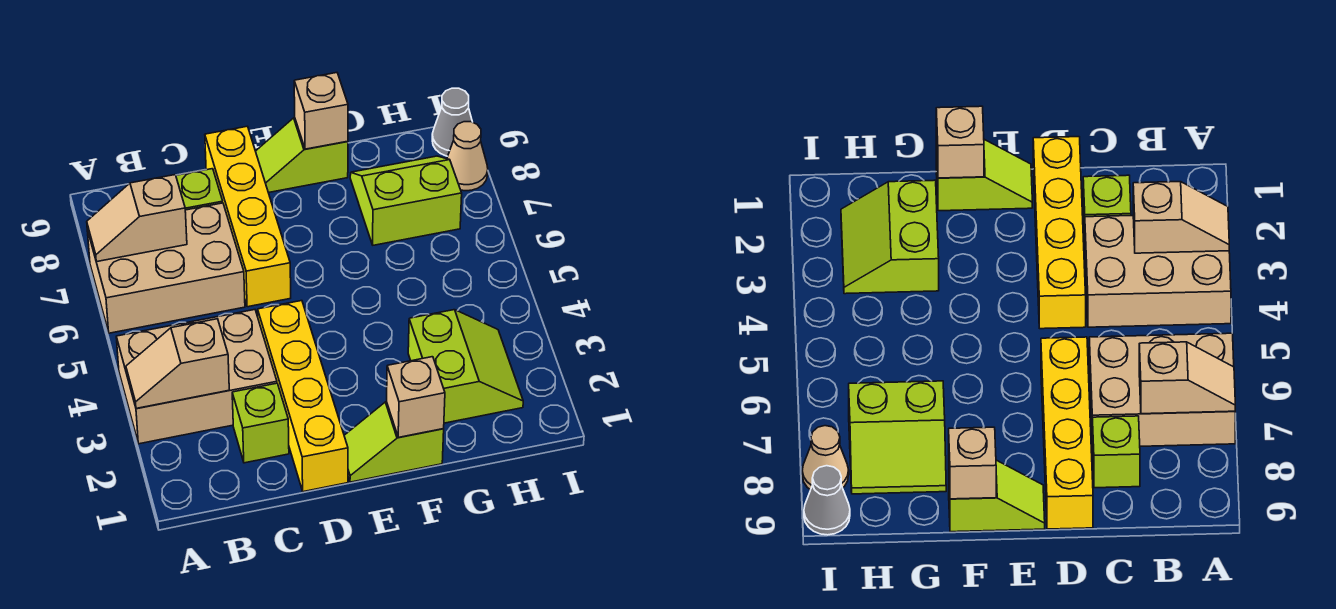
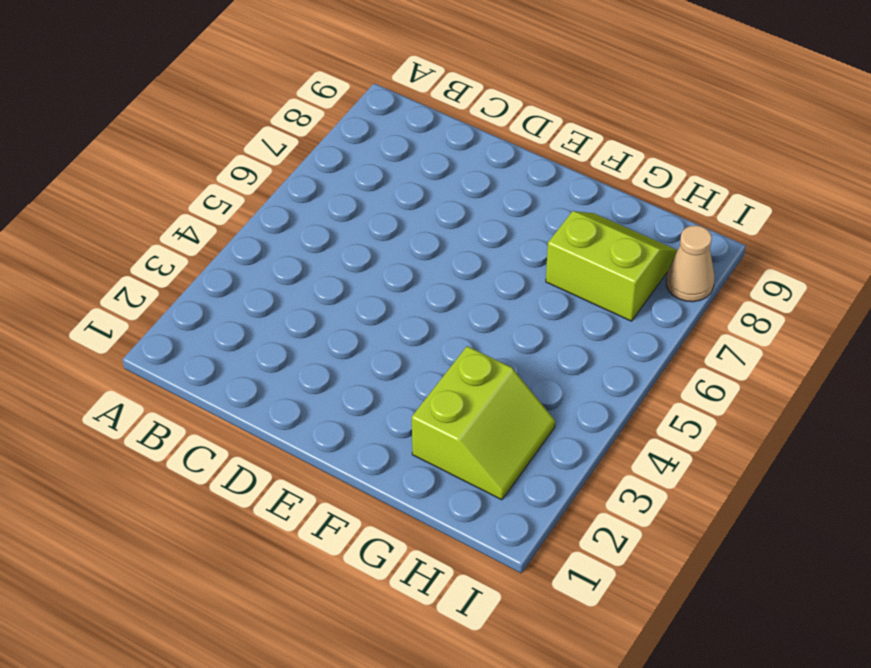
none -> tan brick A3:C4 level 1
none -> tan brick A6:C7 level 1
none -> lime brick C2 level 1

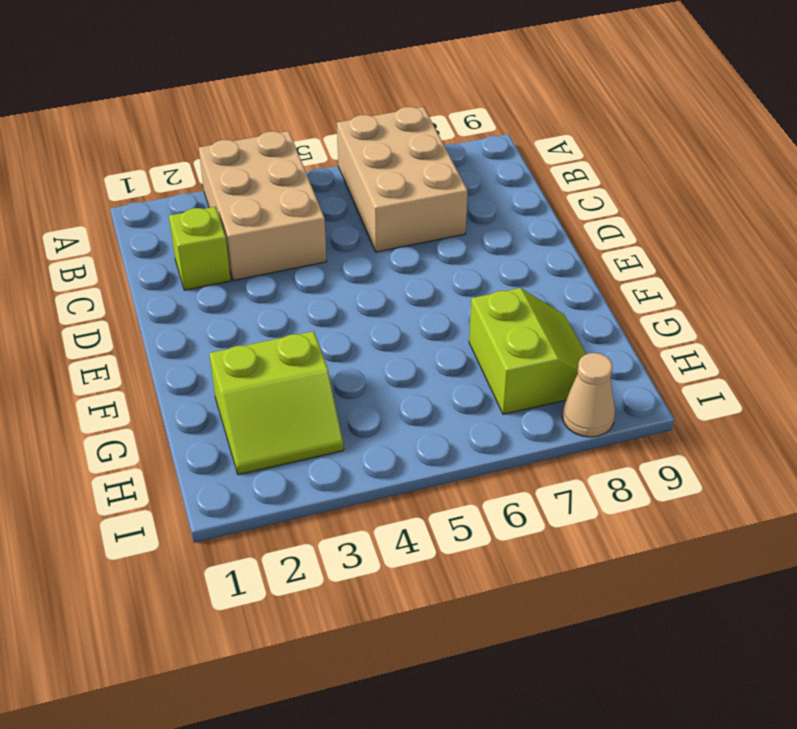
none -> lime brick C8 level 1
none -> yellow brick D1:D4 level 1
none -> yellow brick D6:D9 level 1

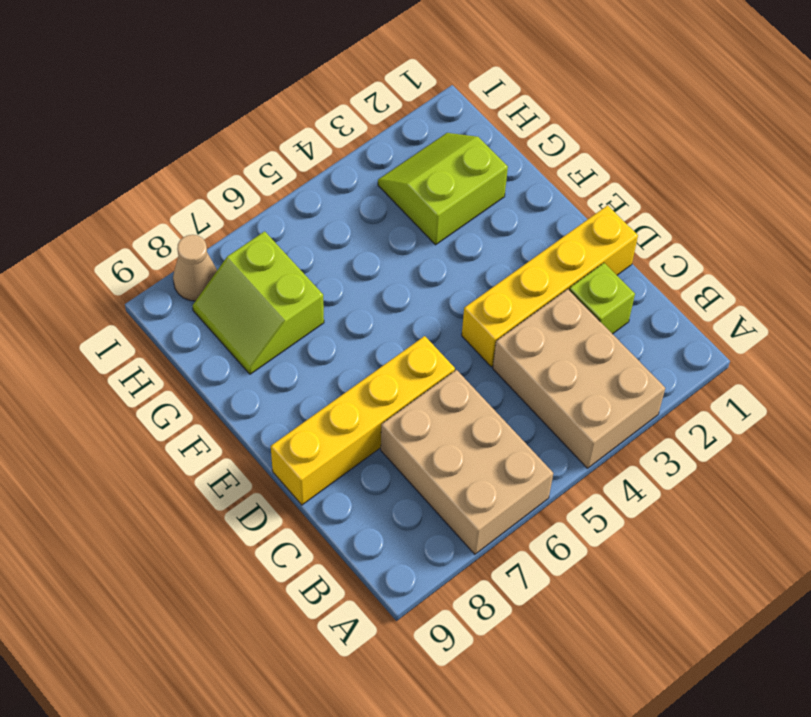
none -> lime brick C8 level 1
none -> lime slope E1:F1 level 1 top F
none -> lime slope E9:F9 level 1 top F

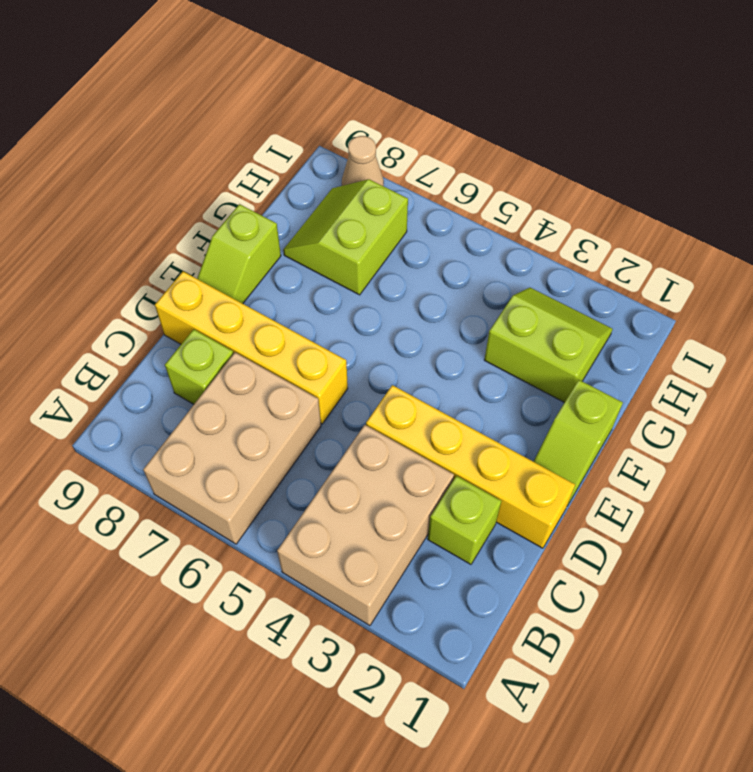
none -> grey cone I9 level 1
none -> tan slope A3:B3 level 2 top B
none -> tan slope A7:B7 level 2 top B

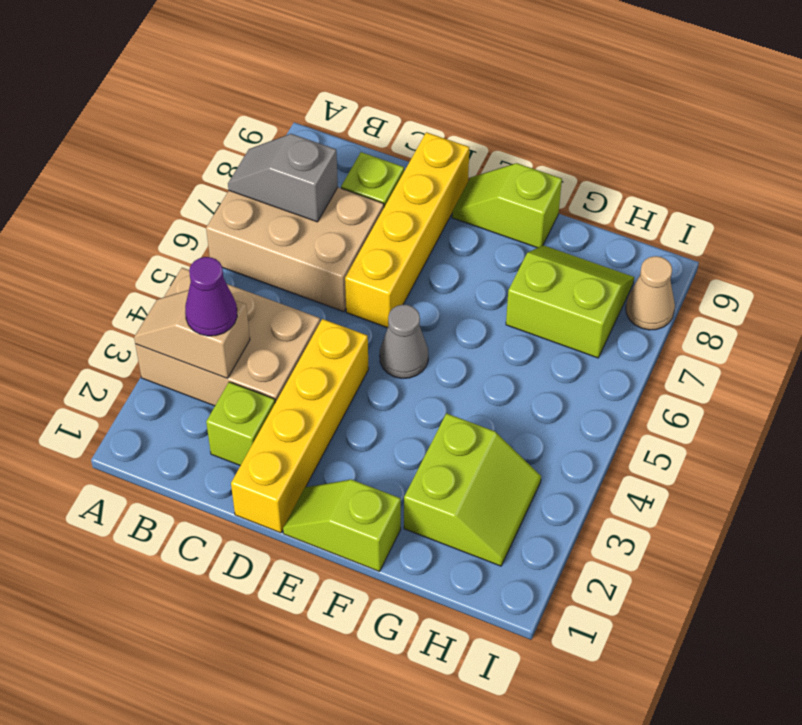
grey slope A7:B7 level 2 top B -> tan slope A7:B7 level 2 top B
purple cone B3 level 3 -> none
grey cone E5 level 1 -> grey cone I9 level 1
none -> tan brick F1 level 2
none -> tan brick F9 level 2

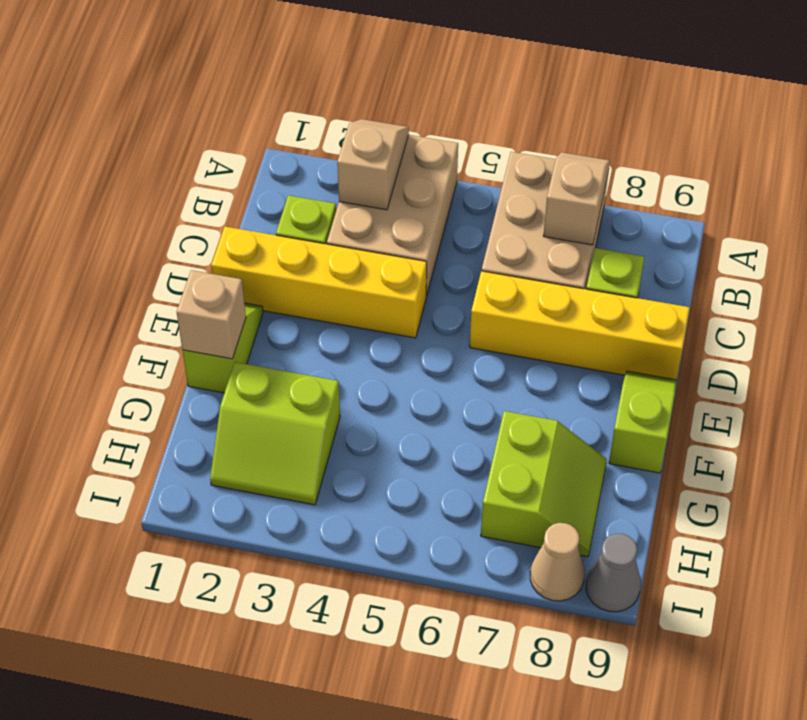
none -> tan brick F9 level 2

